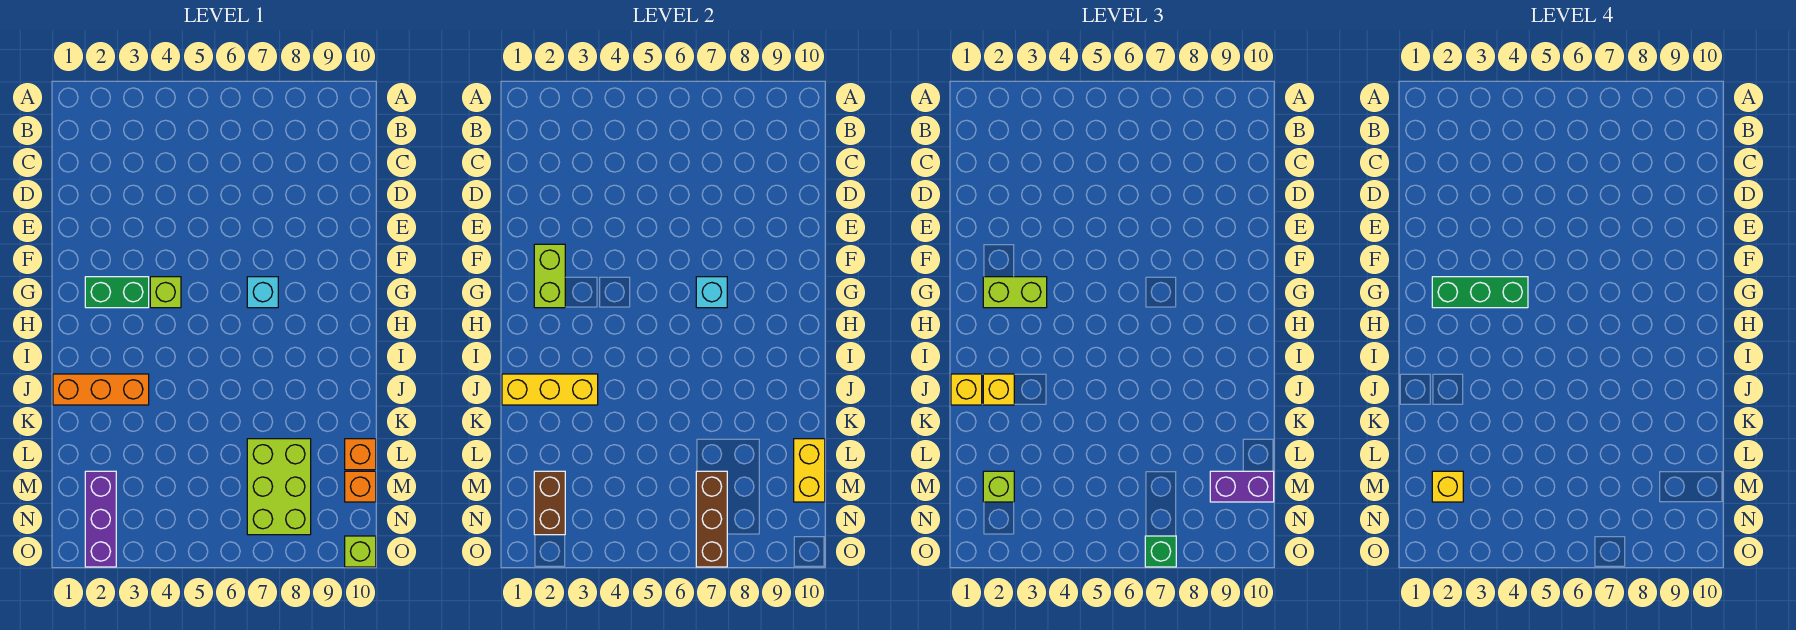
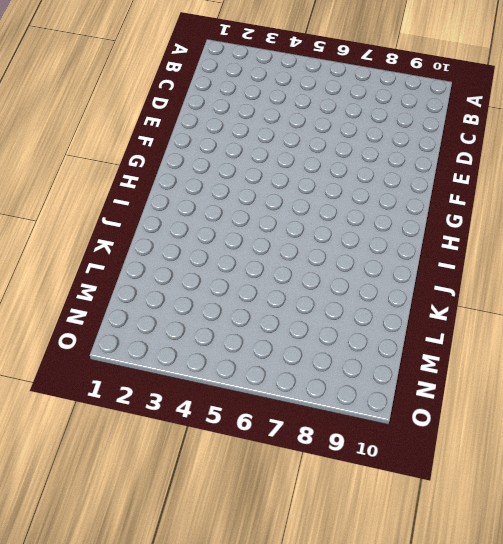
none -> green brick G2:G3 level 1
none -> lime brick G4 level 1
none -> cyan brick G7 level 1

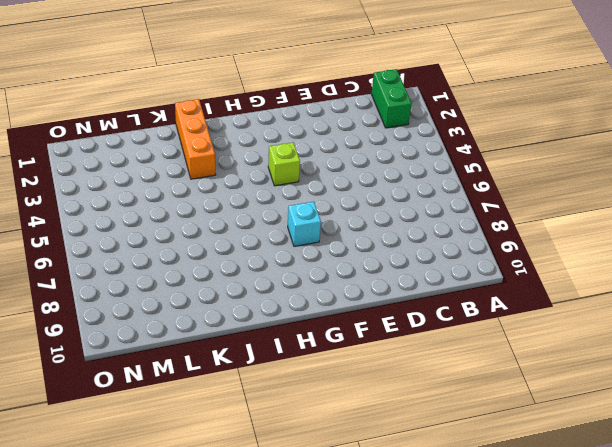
green brick B1:B2 level 1 -> green brick G2:G3 level 1
none -> lime brick L7:N8 level 1
none -> orange brick L10 level 1
none -> purple brick M2:O2 level 1

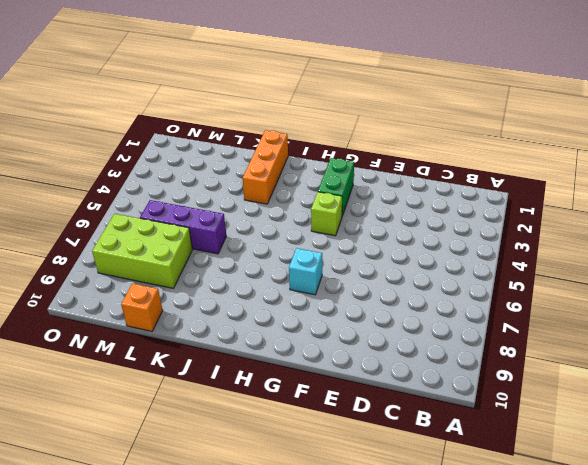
purple brick K6:M6 level 1 -> purple brick M2:O2 level 1
none -> orange brick M10 level 1
none -> lime brick O10 level 1
none -> lime brick F2:G2 level 2

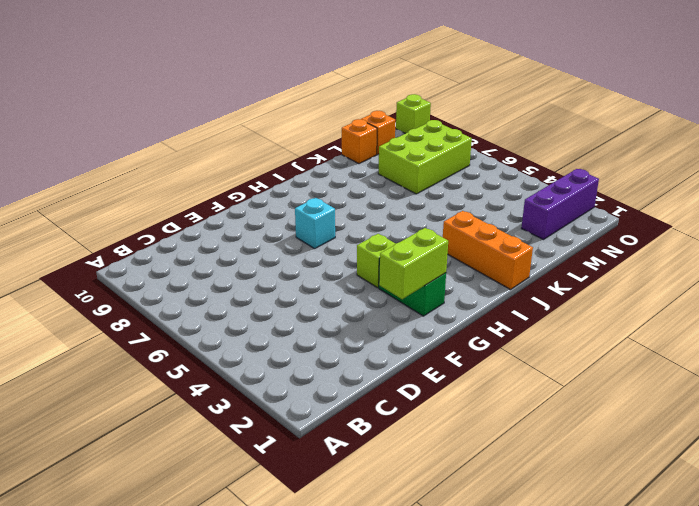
none -> cyan brick G7 level 2
none -> yellow brick J1:J3 level 2
none -> yellow brick L10:M10 level 2

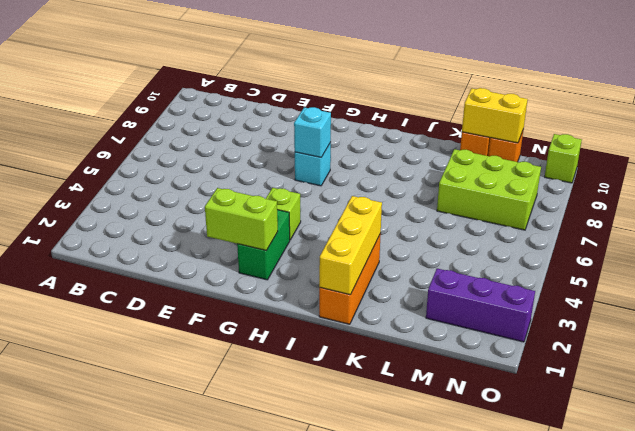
none -> brown brick M2:N2 level 2
none -> brown brick M7:O7 level 2
none -> lime brick G2:G3 level 3

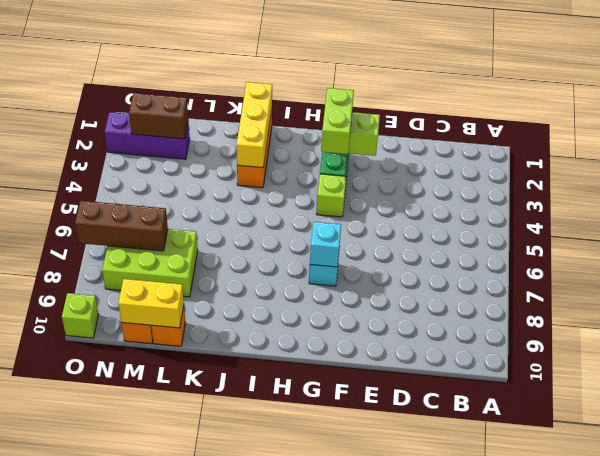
none -> yellow brick J1 level 3
none -> yellow brick J2 level 3
none -> lime brick M2 level 3

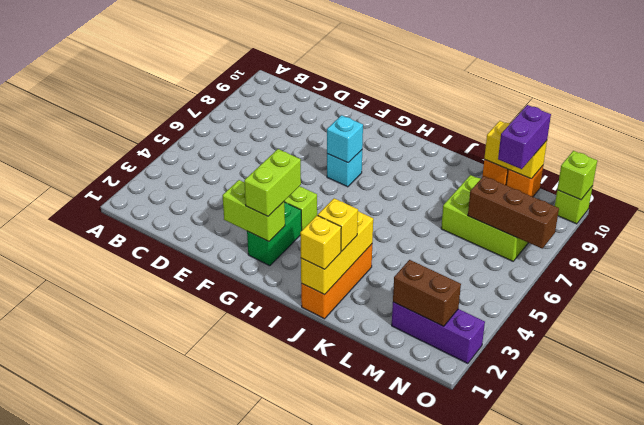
lime brick O10 level 2 -> lime brick M2 level 3
none -> green brick O7 level 3
none -> green brick G2:G4 level 4
none -> yellow brick M2 level 4

